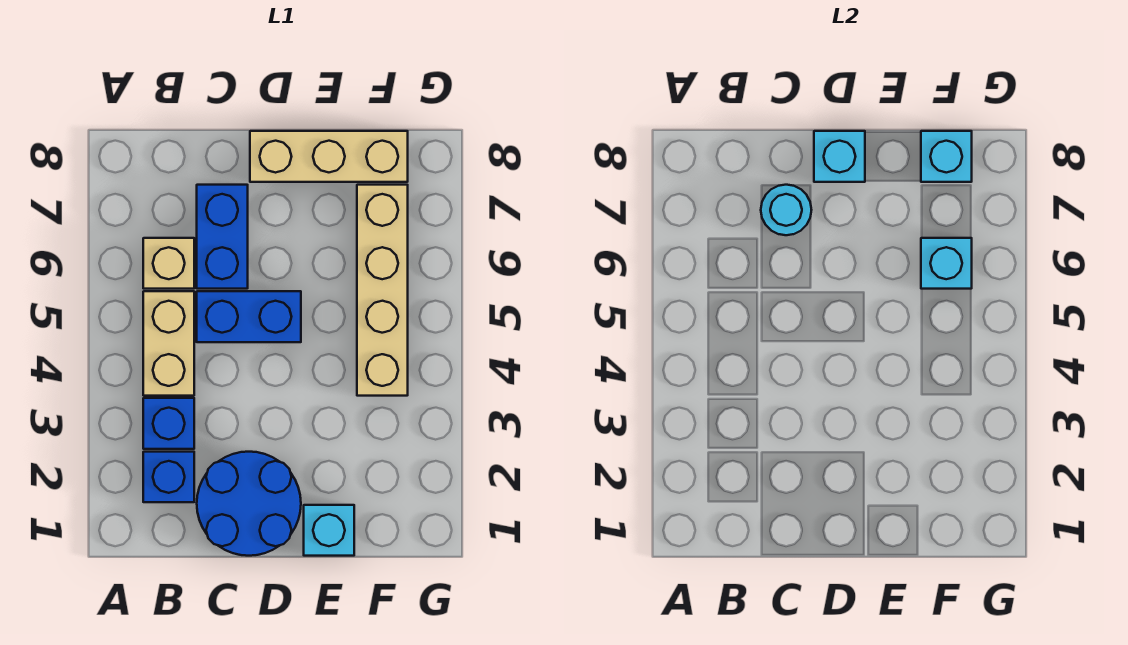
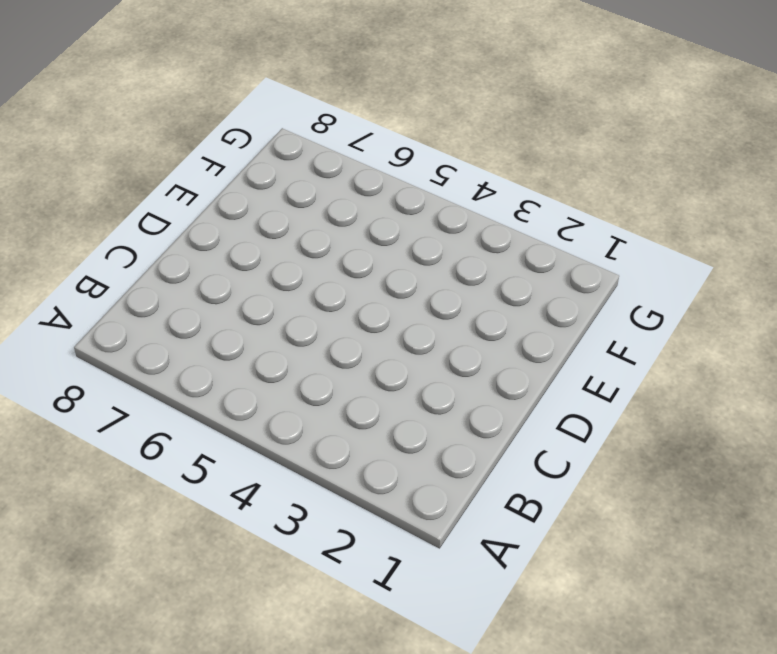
none -> blue brick B2 level 1
none -> blue brick B3 level 1
none -> tan brick B4:B5 level 1

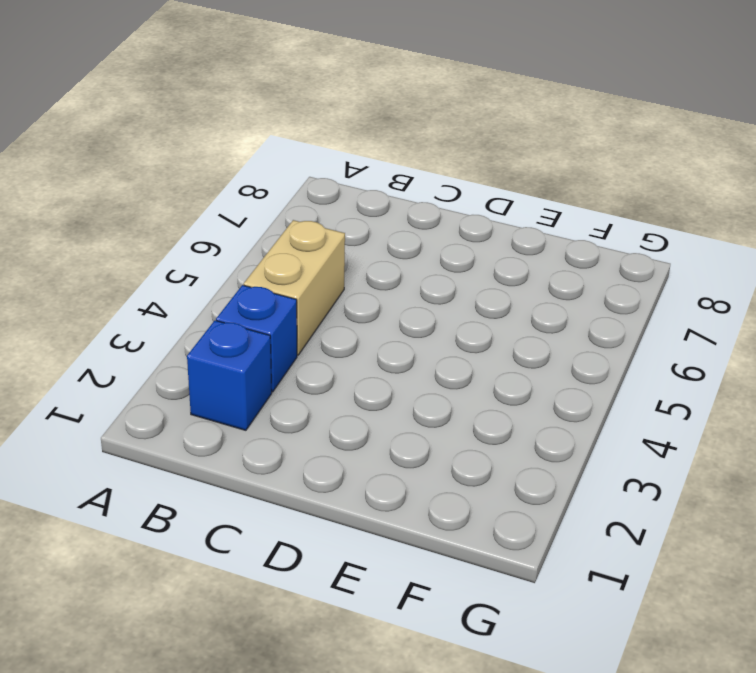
none -> tan brick B6 level 1
none -> blue round brick C1:D2 level 1
none -> blue brick C5:D5 level 1

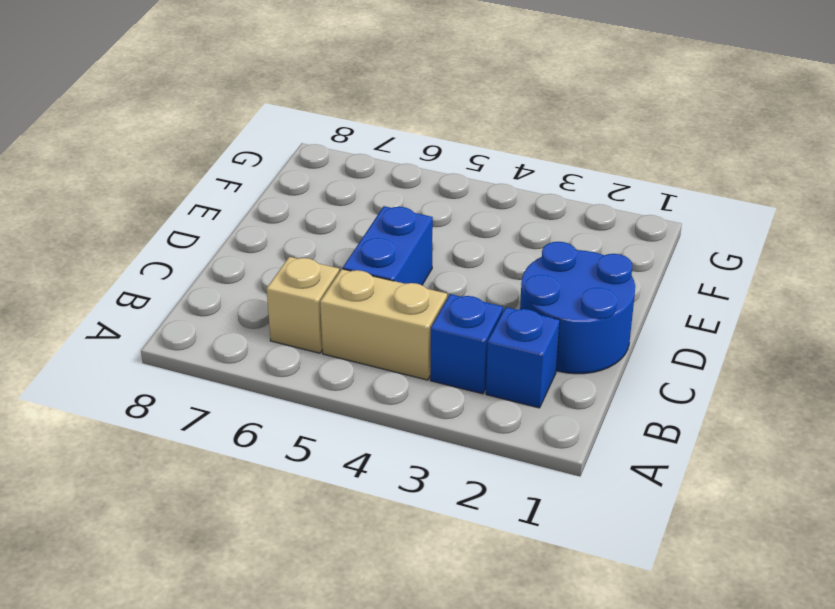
none -> blue brick C6:C7 level 1
none -> tan brick D8:F8 level 1
none -> cyan brick E1 level 1

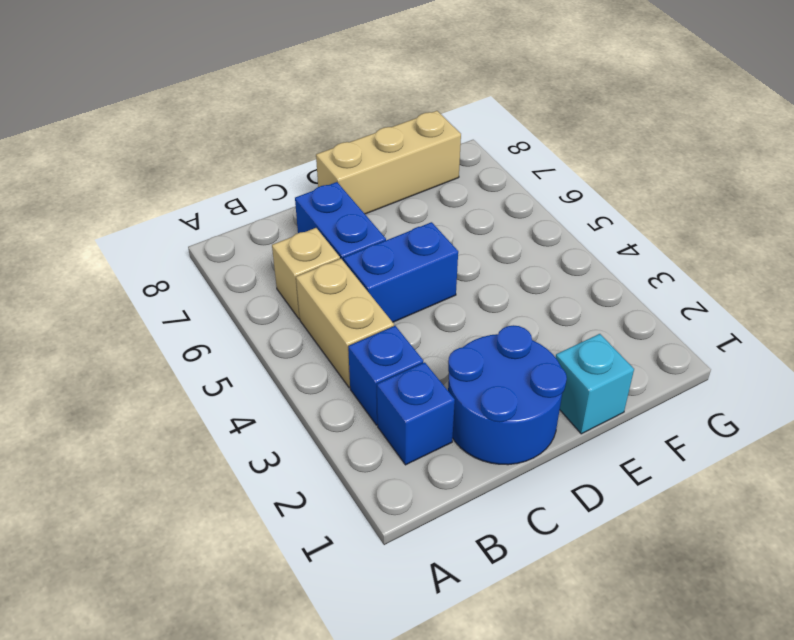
none -> tan brick F4:F7 level 1
none -> cyan round brick C7 level 2
none -> cyan brick D8 level 2

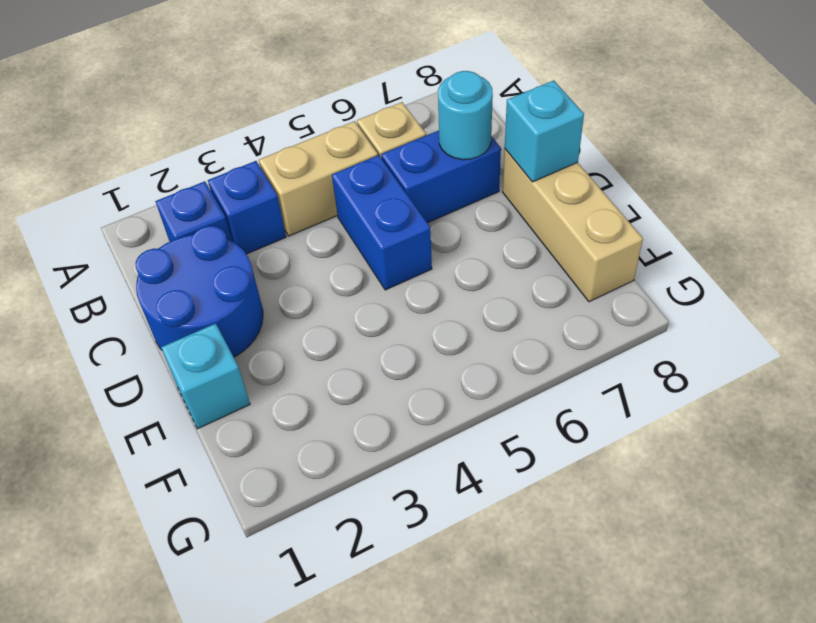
none -> tan brick F4:F7 level 1
none -> cyan brick F6 level 2
none -> cyan brick F8 level 2

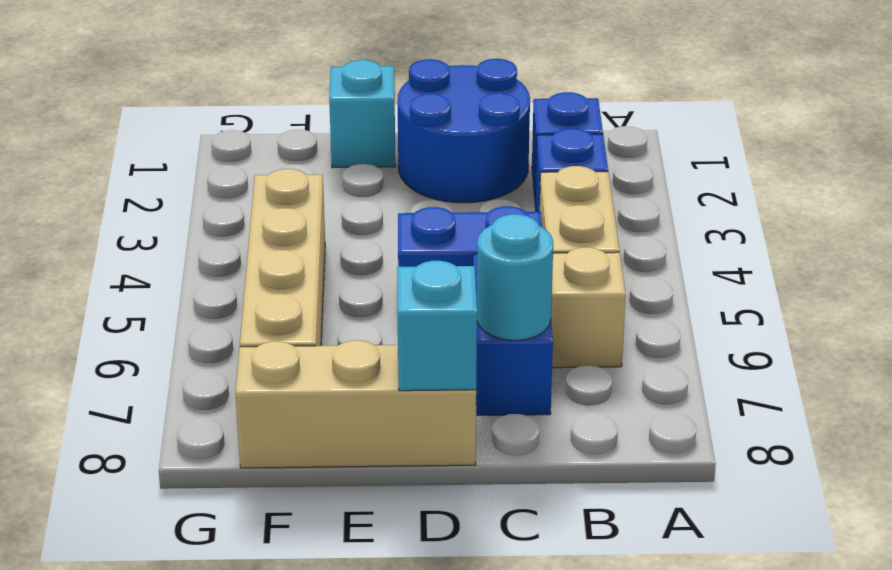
none -> cyan brick F6 level 2
none -> cyan brick F8 level 2

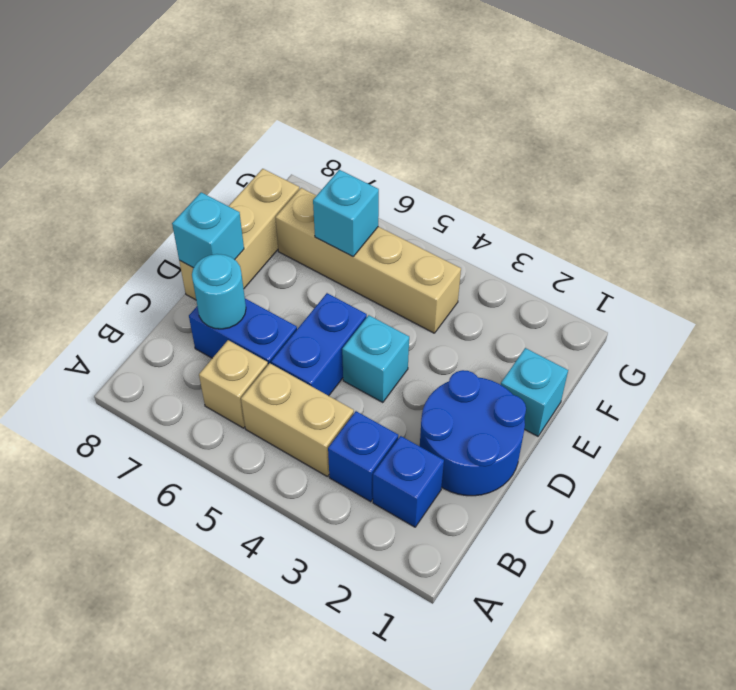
cyan brick D4 level 1 -> cyan brick F8 level 2

